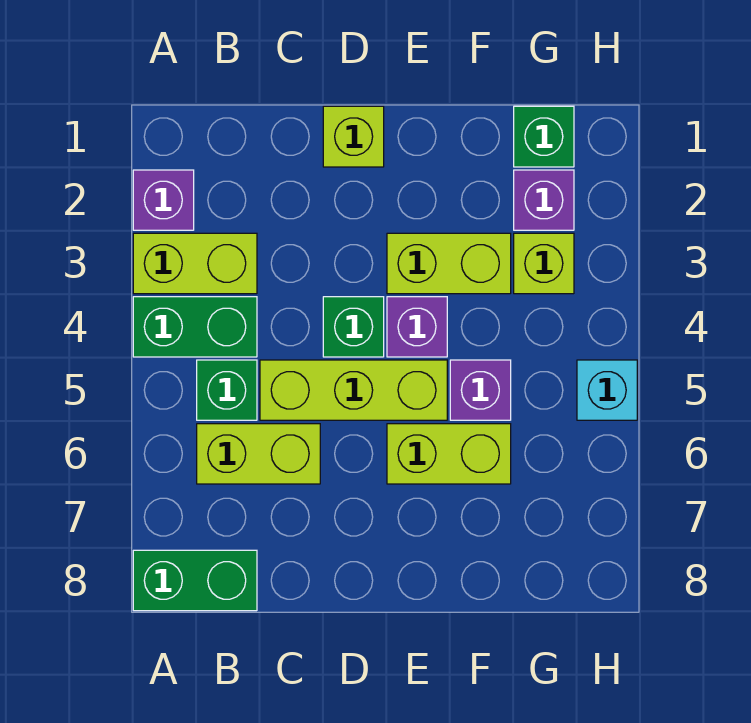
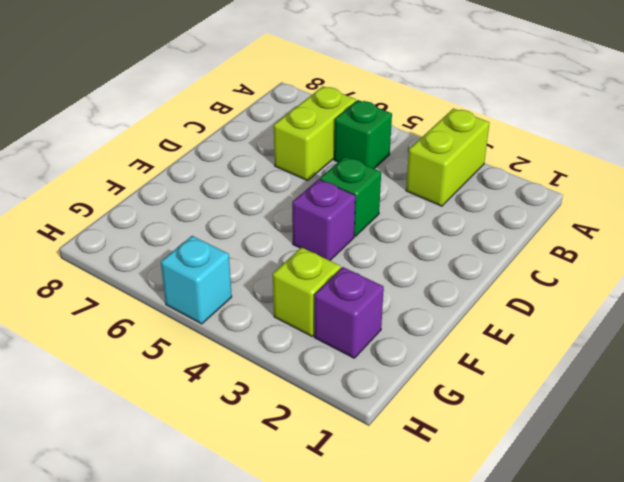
none -> purple brick A2 level 1
none -> green brick A4:B4 level 1
none -> green brick A8:B8 level 1

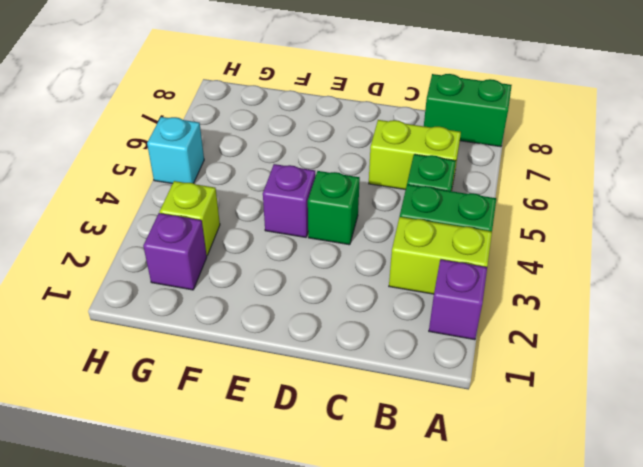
none -> lime brick C5:E5 level 1
none -> lime brick D1 level 1
none -> lime brick E3:F3 level 1

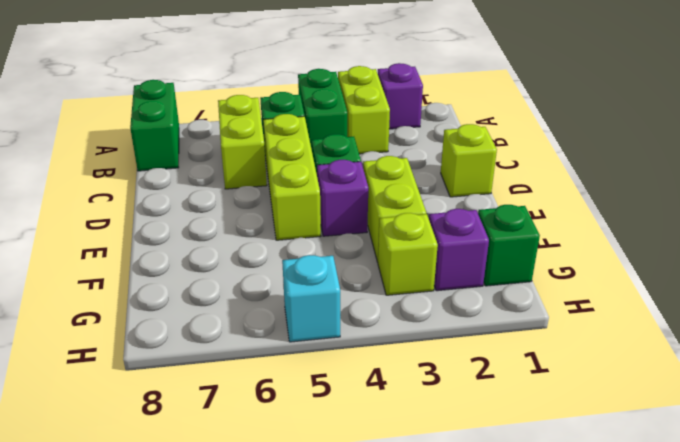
none -> lime brick E6:F6 level 1
none -> purple brick F5 level 1

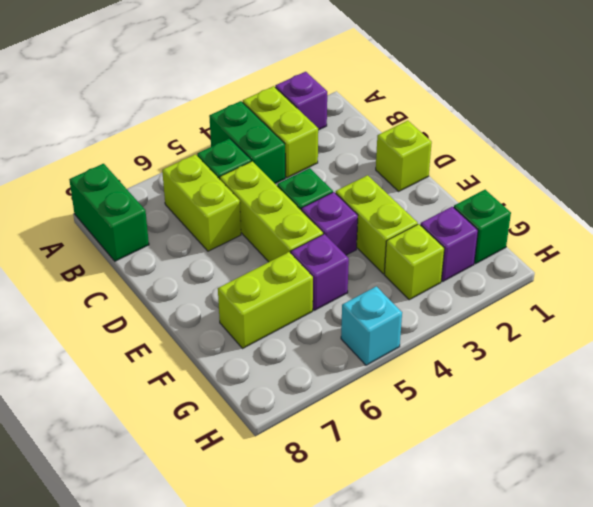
lime brick F6:F7 level 1 -> lime brick E6:F6 level 1

